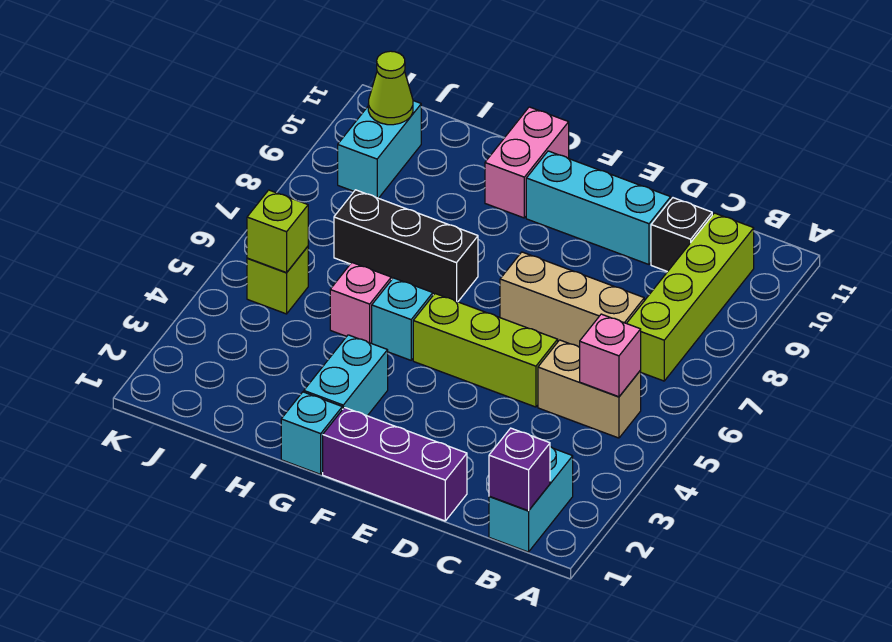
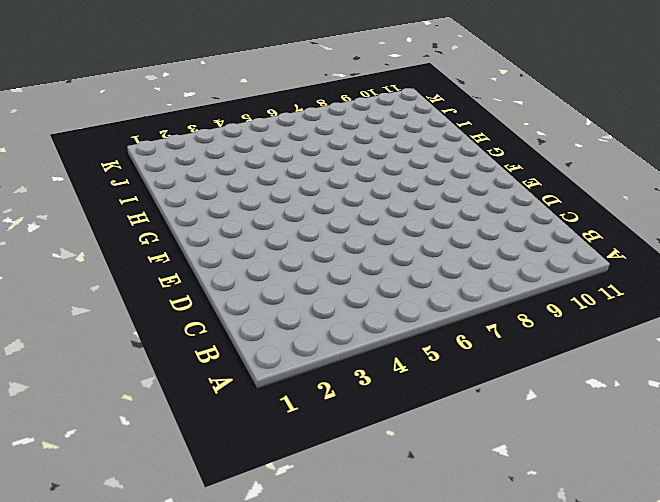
none -> cyan brick B1:B2 level 1
none -> tan brick B5:C5 level 1
none -> lime brick B7:B10 level 1

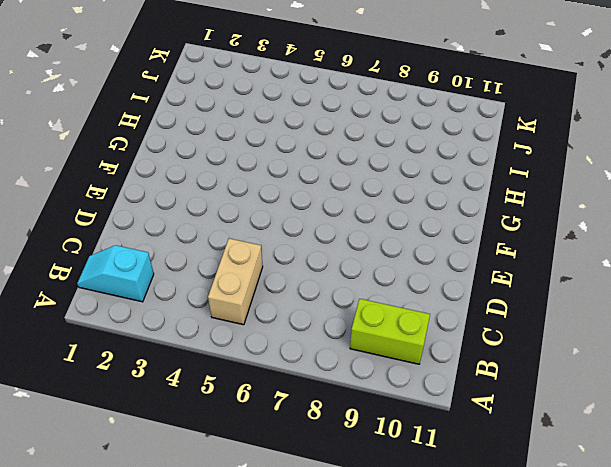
cyan slope B1:B2 level 1 top 2 -> cyan brick B1:B2 level 1
lime brick B9:B10 level 1 -> lime brick B7:B10 level 1
none -> tan brick C7:E7 level 1
none -> black brick C10 level 1
none -> purple brick D1:F1 level 1

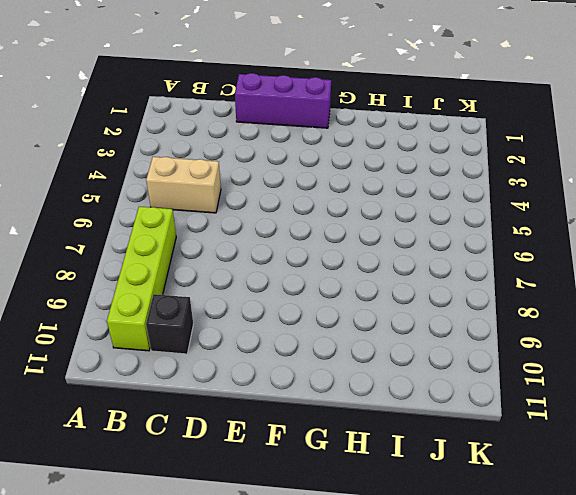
none -> cyan brick B1:B2 level 1
none -> tan brick C7:E7 level 1
none -> lime brick D5:F5 level 1

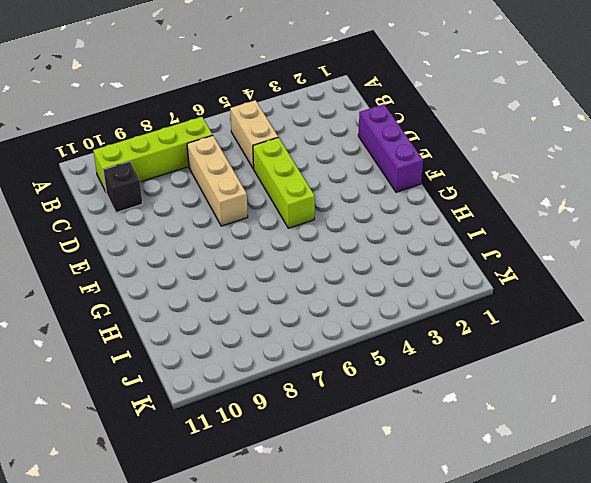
none -> cyan brick B1:B2 level 1
none -> cyan brick D10:F10 level 1
none -> cyan brick G1 level 1

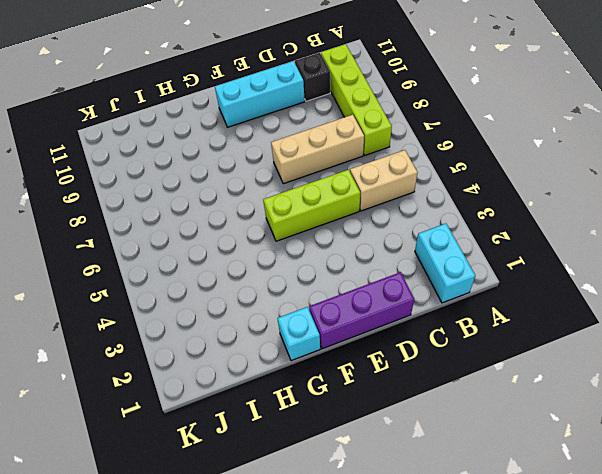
none -> cyan brick G2:G3 level 1
none -> cyan brick G5 level 1
none -> black brick G7:I7 level 1

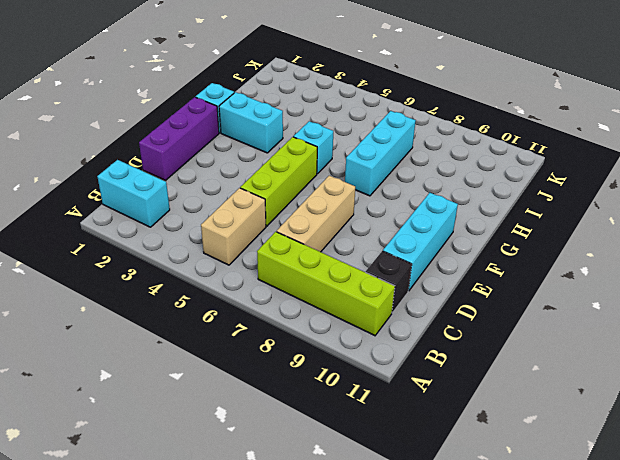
cyan brick G7:I7 level 1 -> black brick G7:I7 level 1
none -> pink brick G10:G11 level 1
none -> pink brick H5 level 1
none -> lime brick J5 level 1

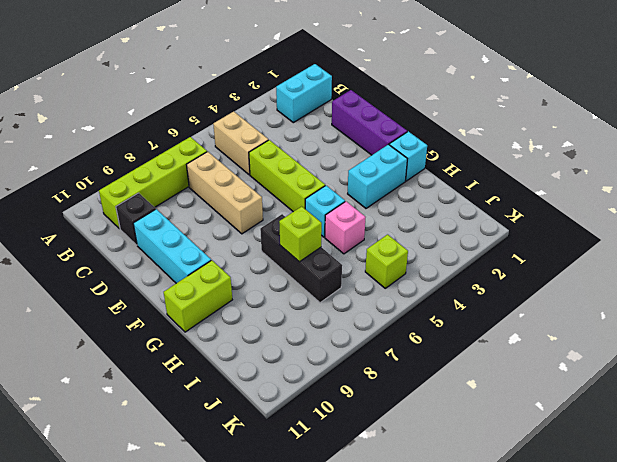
lime brick G10:G11 level 1 -> pink brick G10:G11 level 1
lime brick H7 level 2 -> lime brick J5 level 2
none -> cyan brick J9:J10 level 1
none -> purple brick B1 level 2
none -> pink brick B5 level 2

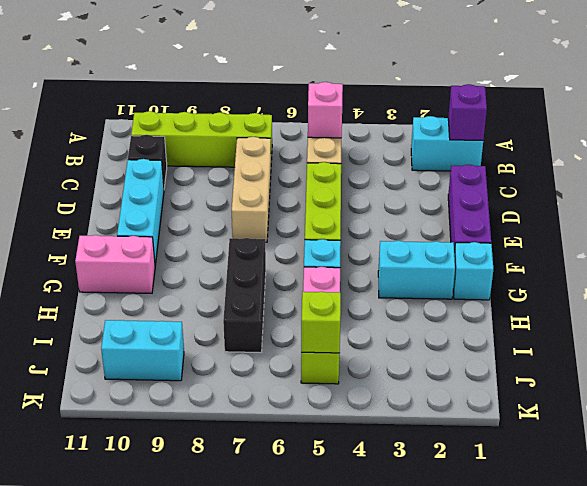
none -> lime cone J10 level 2

